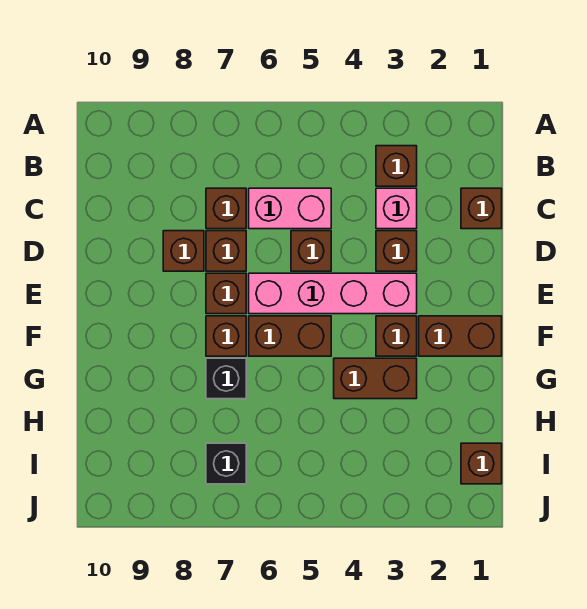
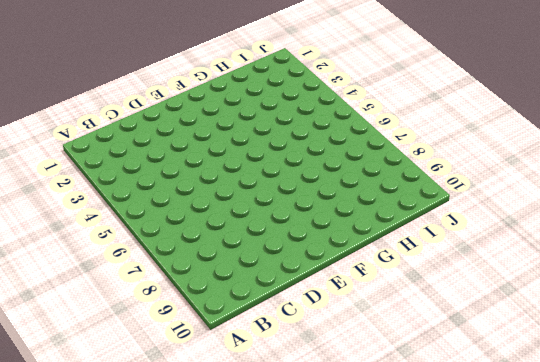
none -> brown brick B3 level 1
none -> brown brick C1 level 1
none -> pink brick C3 level 1

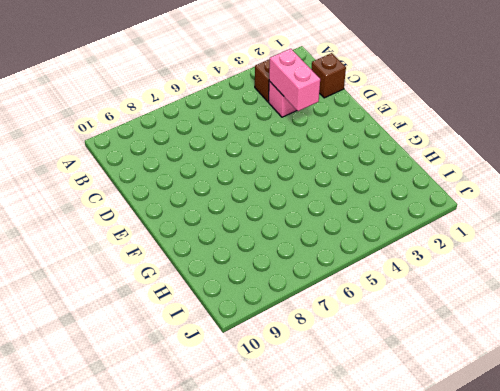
pink brick C3:D3 level 2 -> pink brick C5:C6 level 1
none -> brown brick C7 level 1
none -> brown brick D3 level 1
none -> brown brick D5 level 1

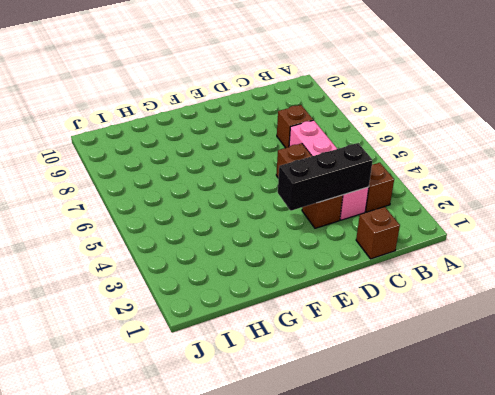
black brick C3:E3 level 2 -> none
none -> brown brick D7 level 1
none -> brown brick D8 level 1
none -> pink brick E3:E6 level 1

